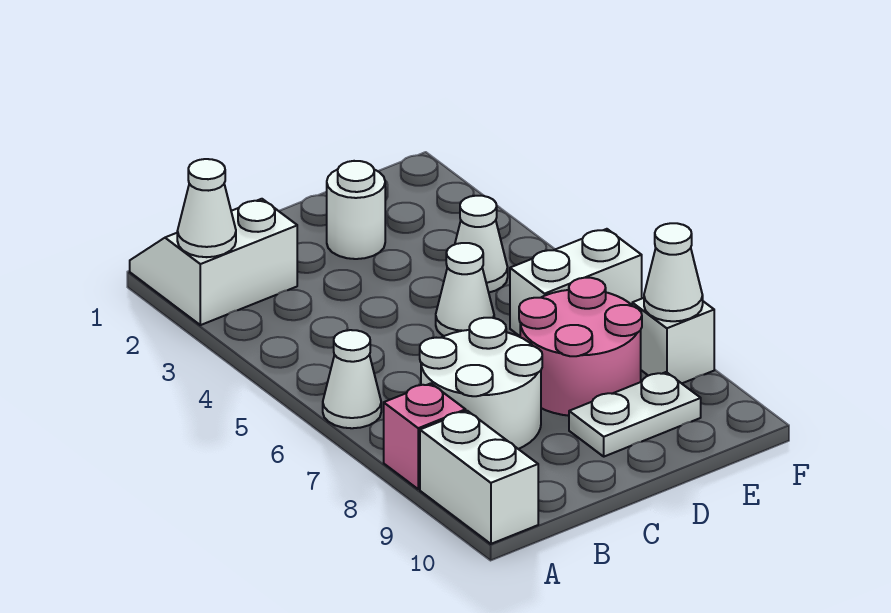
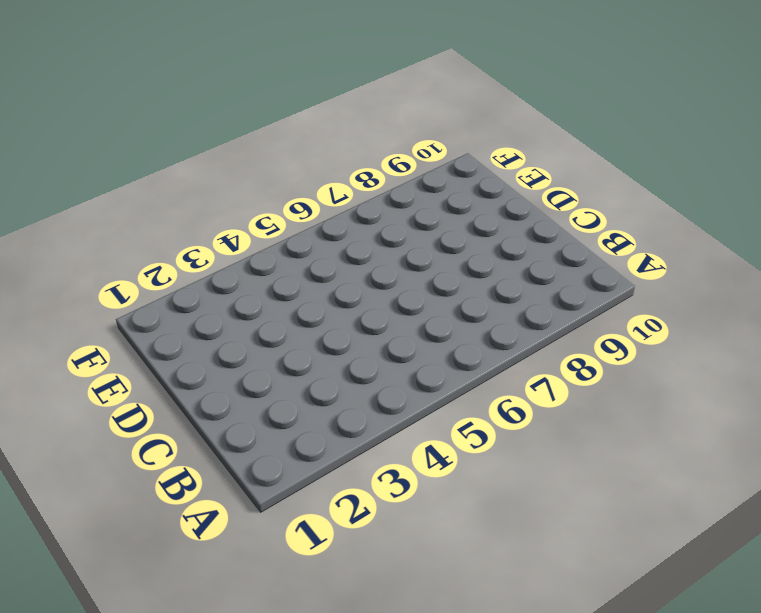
none -> white slope A1:B2 level 1 top 2
none -> white cone A6 level 1
none -> pink brick A8 level 1

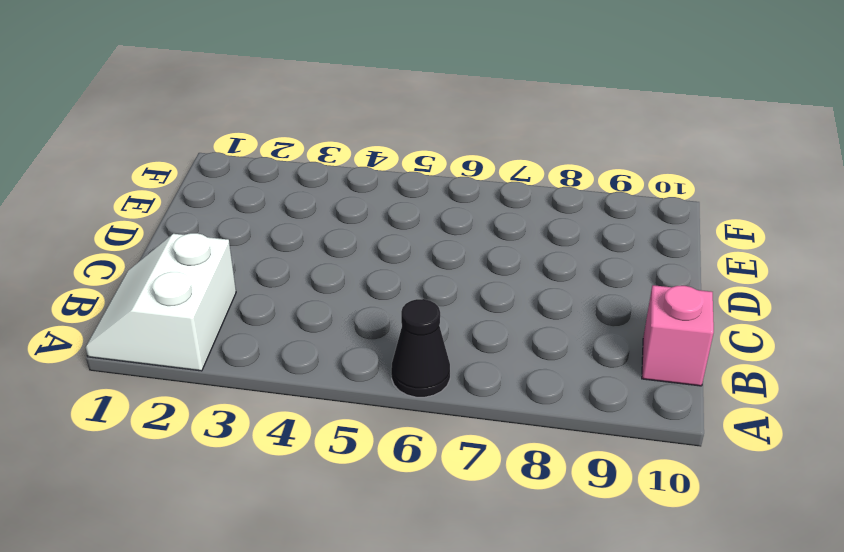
black cone A6 level 1 -> white cone A6 level 1
pink brick B10 level 1 -> pink brick A8 level 1
none -> white brick A9:A10 level 1
none -> white round brick B7:C8 level 1
none -> white round brick D2 level 1

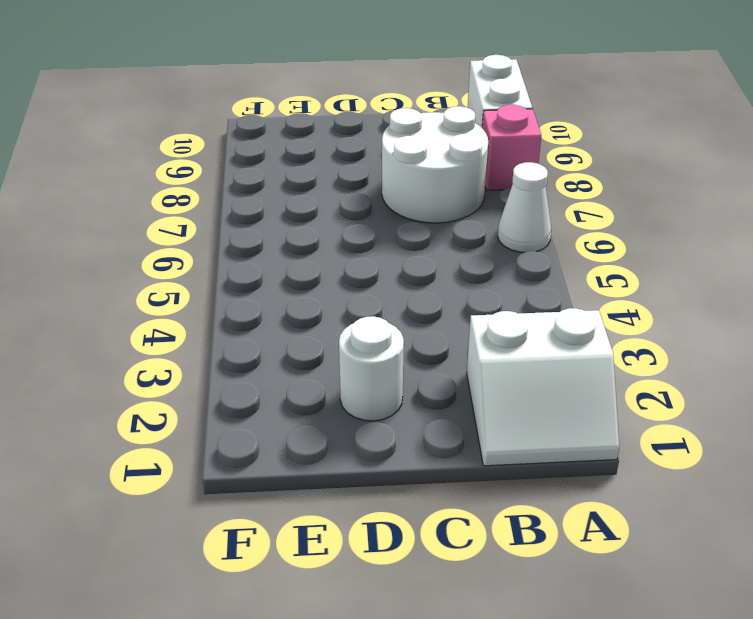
none -> white cone D5 level 1
none -> pink round brick D7:E8 level 1
none -> white plate D9:E9 level 1

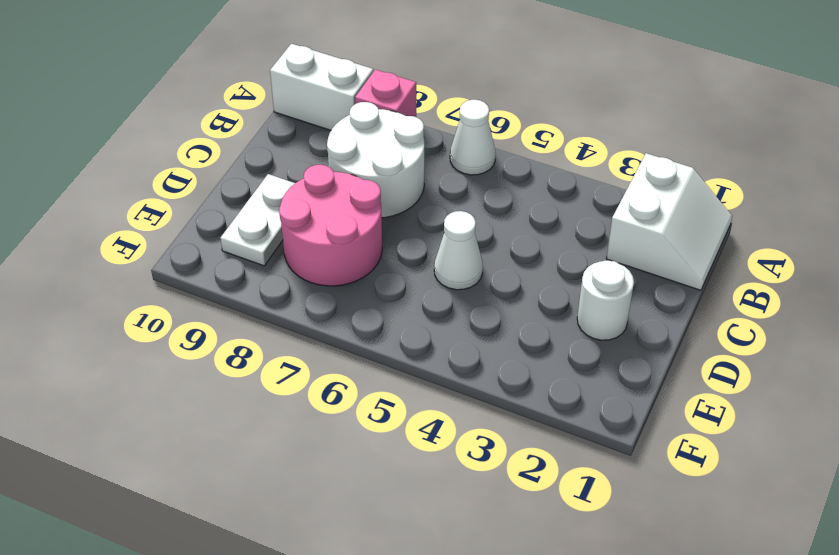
none -> white cone E4 level 1
none -> white brick E6:F6 level 1
none -> white brick F8 level 1

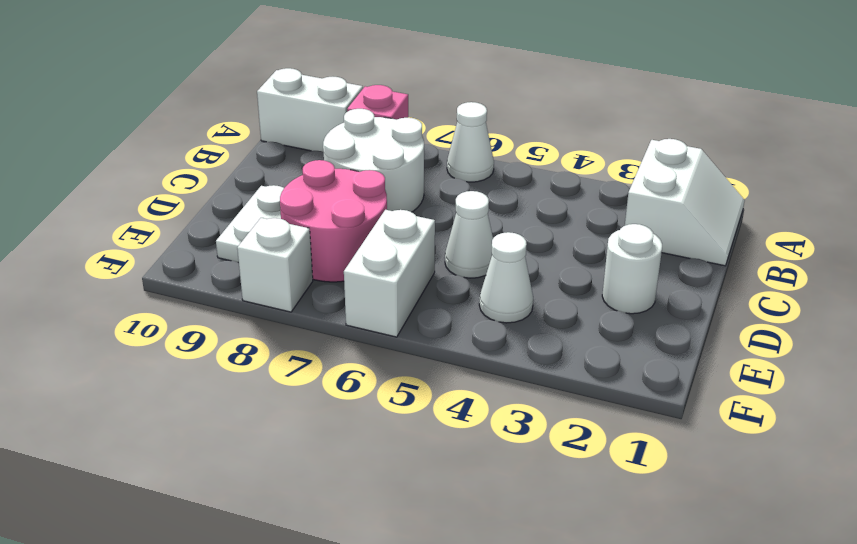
none -> white cone A2 level 2
none -> white cone F8 level 2

